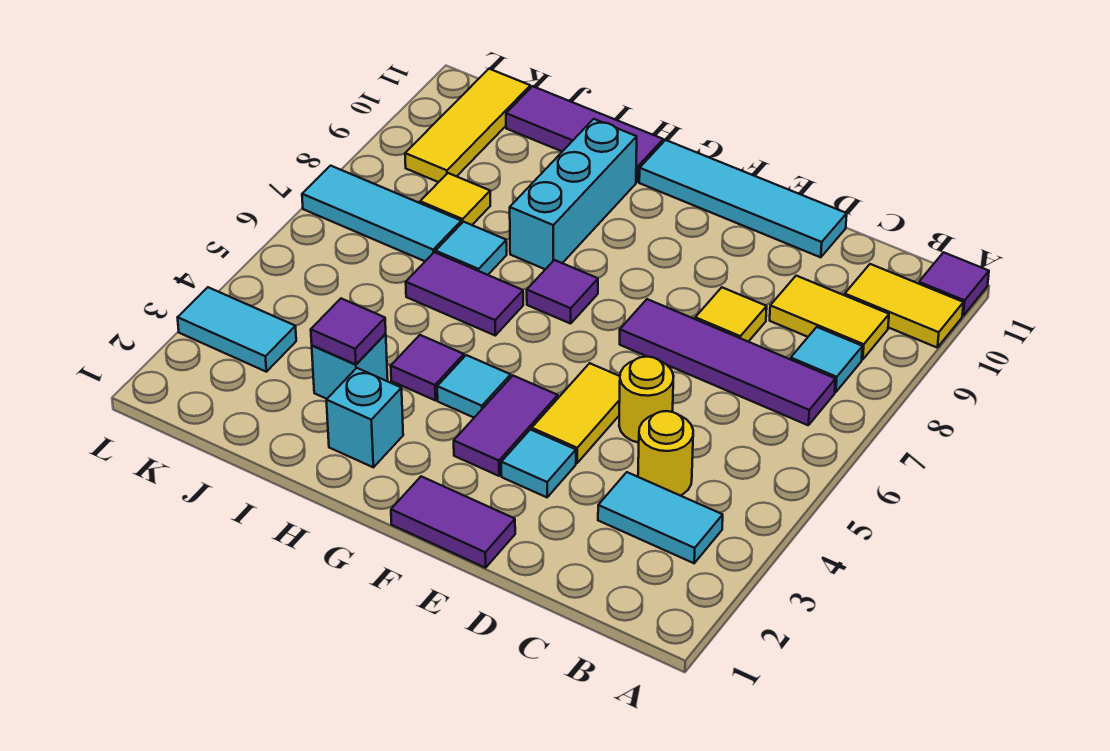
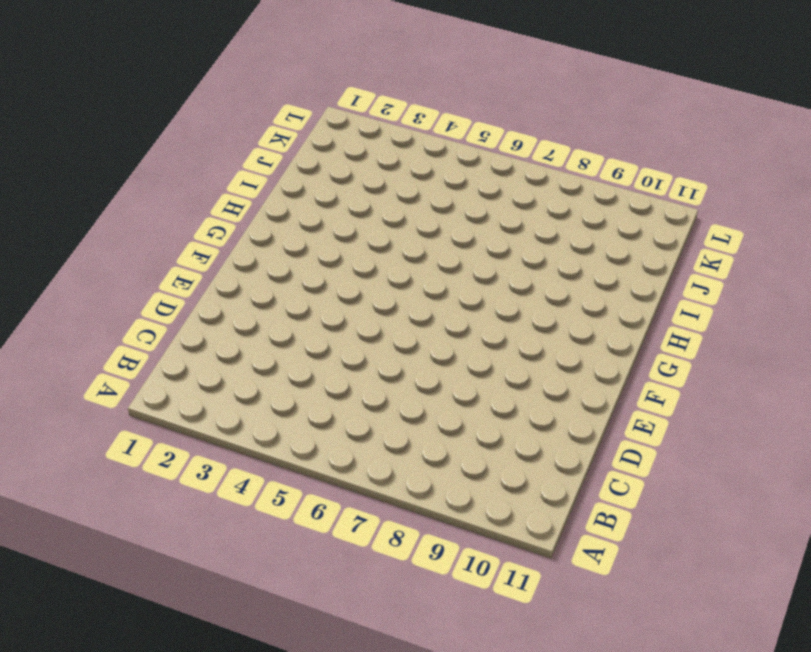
none -> yellow tile A10:B10 level 1
none -> purple tile A11 level 1
none -> cyan tile B3:C3 level 1

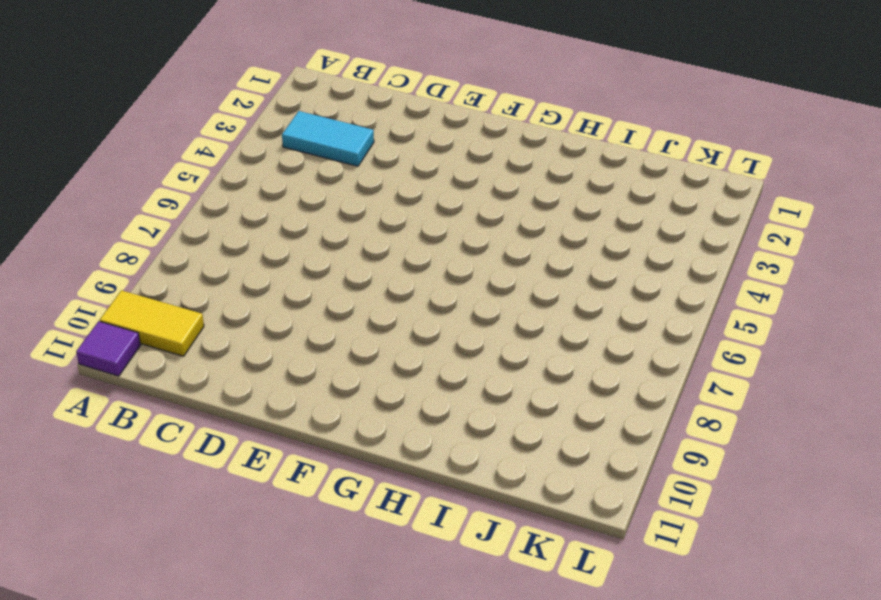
none -> purple tile B7:E7 level 1
none -> cyan tile B8 level 1
none -> yellow tile B9:C9 level 1

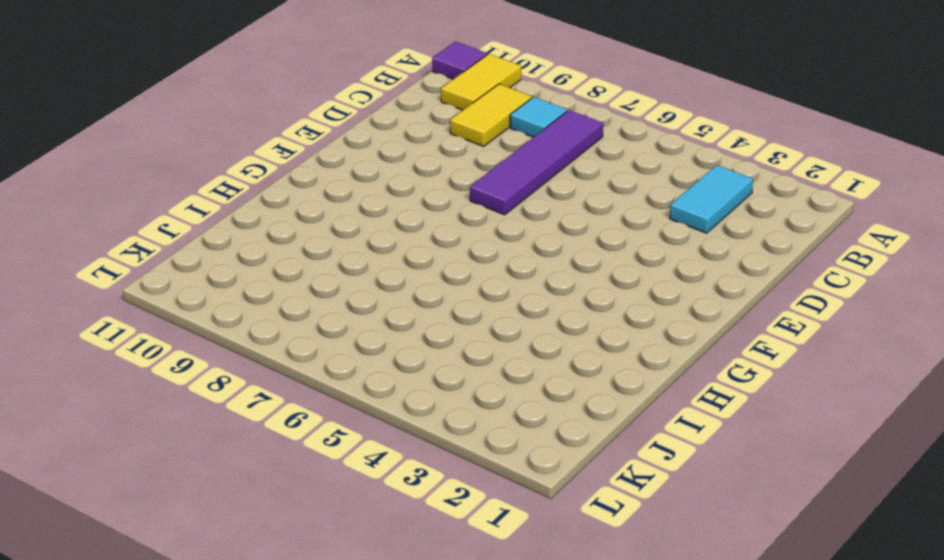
none -> yellow round brick C4 level 1
none -> yellow round brick D5 level 1
none -> yellow tile D8 level 1

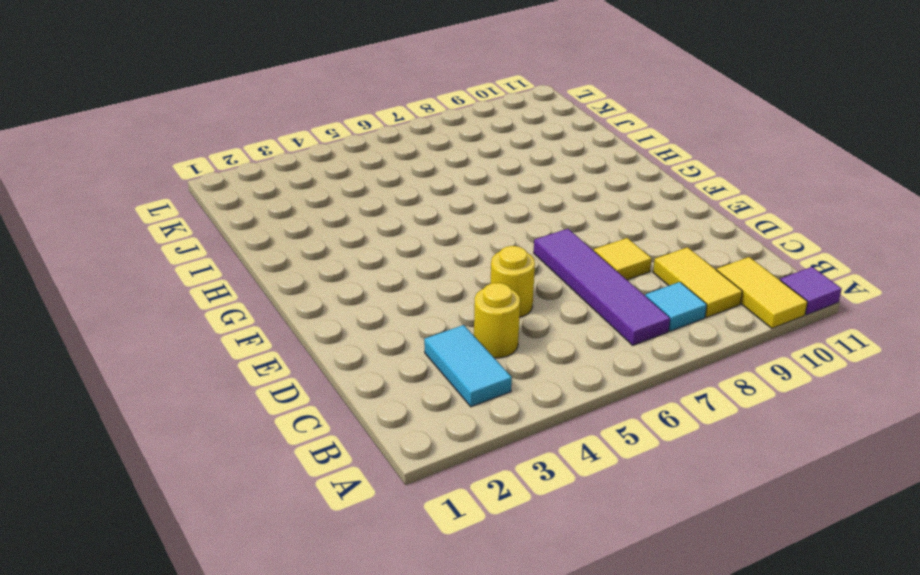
none -> cyan tile D11:G11 level 1
none -> purple tile E1:F1 level 1
none -> cyan tile E3 level 1

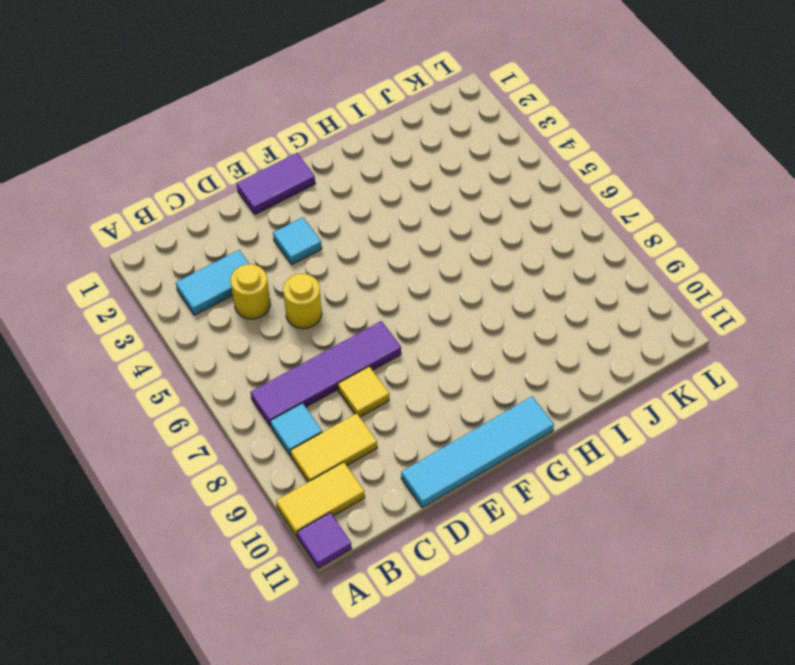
none -> yellow tile E4:E5 level 1
none -> purple tile F3:F4 level 1
none -> cyan tile G4 level 1

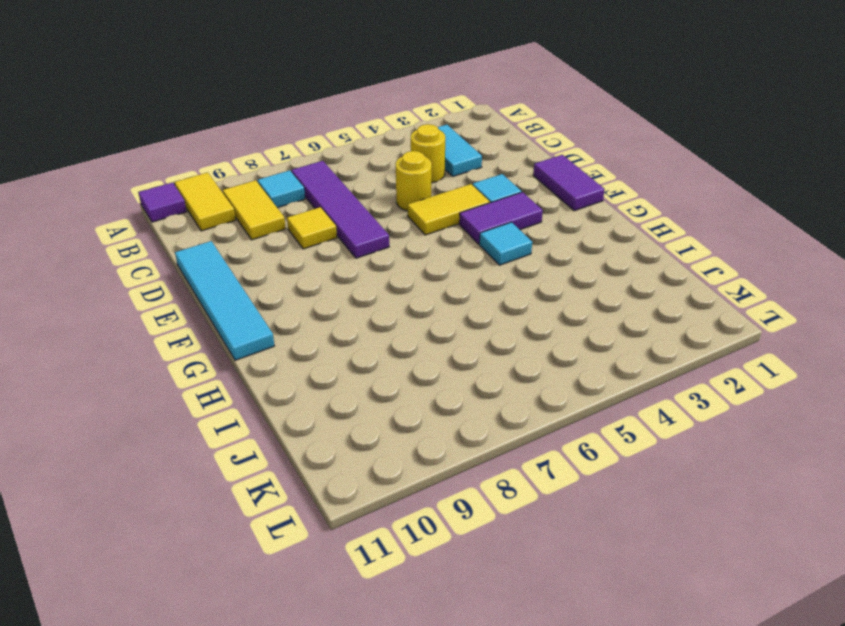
none -> purple tile G7 level 1
none -> cyan brick H2 level 1
none -> purple tile H4 level 1

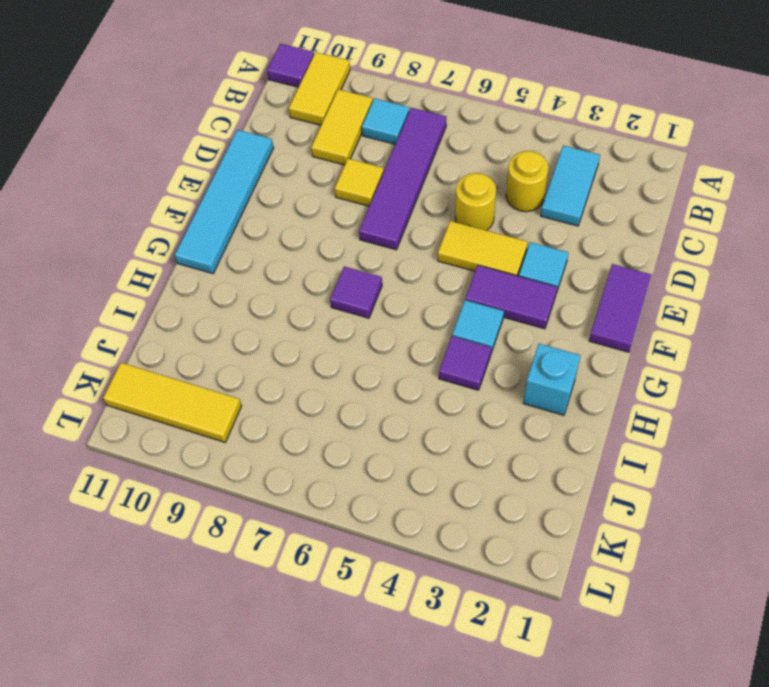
none -> purple tile H6:I6 level 1
none -> cyan brick H8:H10 level 1
none -> purple tile H11:J11 level 1

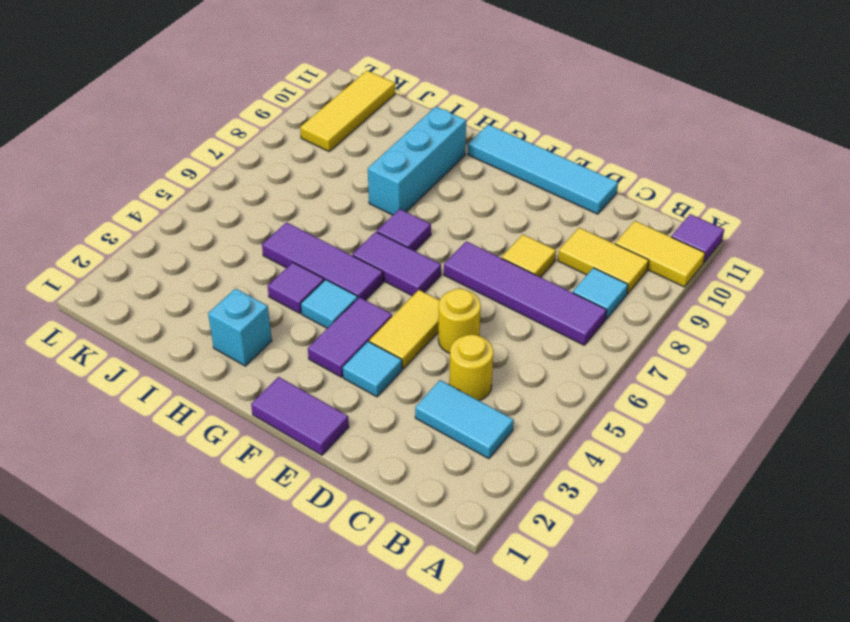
purple tile F6:G6 level 1 -> purple tile H6:I6 level 1
purple tile G5:I5 level 1 -> purple tile H11:J11 level 1
none -> cyan brick I3 level 1
none -> cyan tile I7 level 1
none -> cyan tile J7:L7 level 1

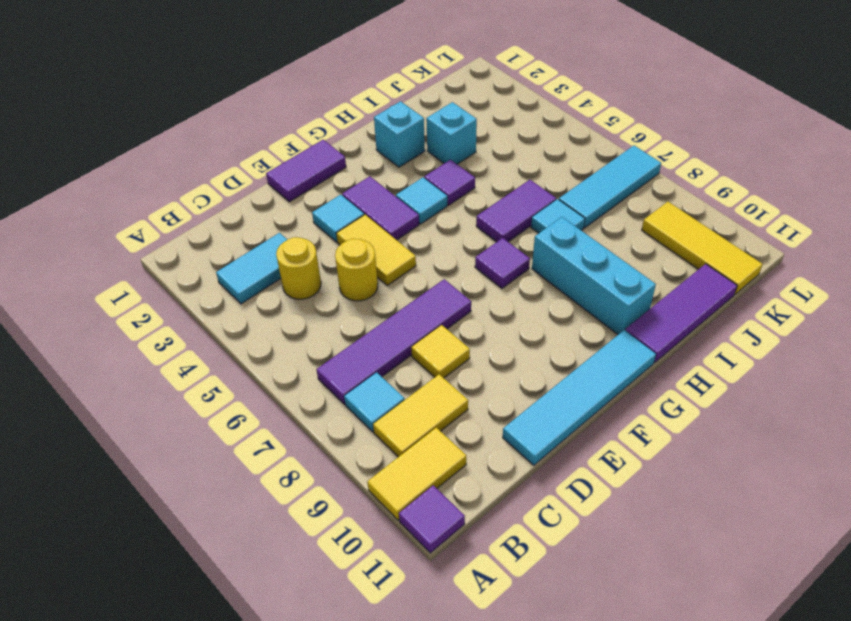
none -> yellow tile J8 level 1
none -> cyan tile K3:L3 level 1
none -> purple tile I3 level 2

